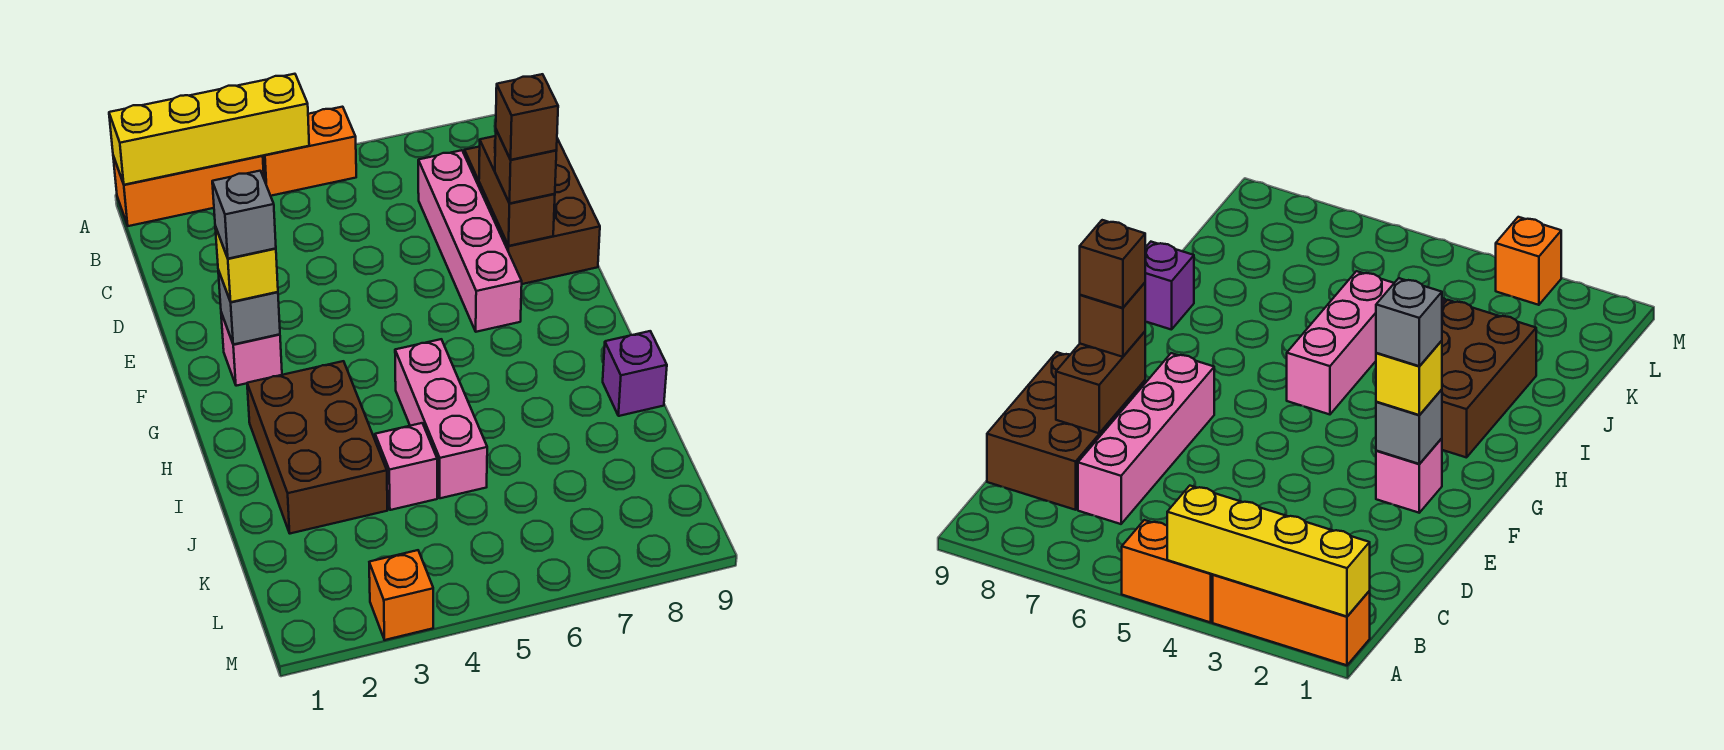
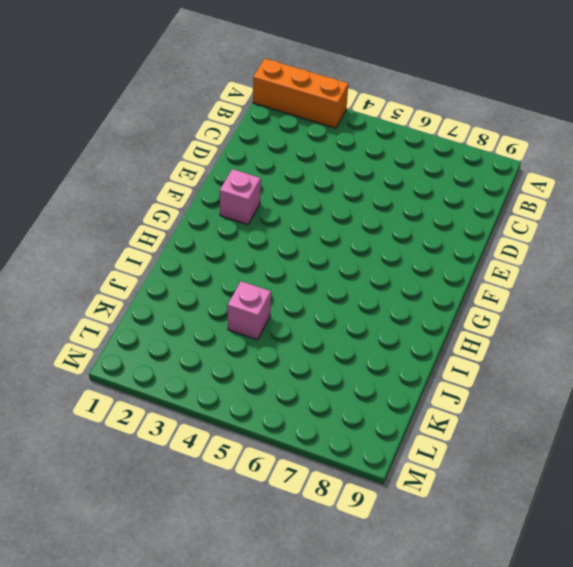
none -> orange brick A4:A5 level 1
none -> pink brick C7:F7 level 1
none -> brown brick C8:E9 level 1

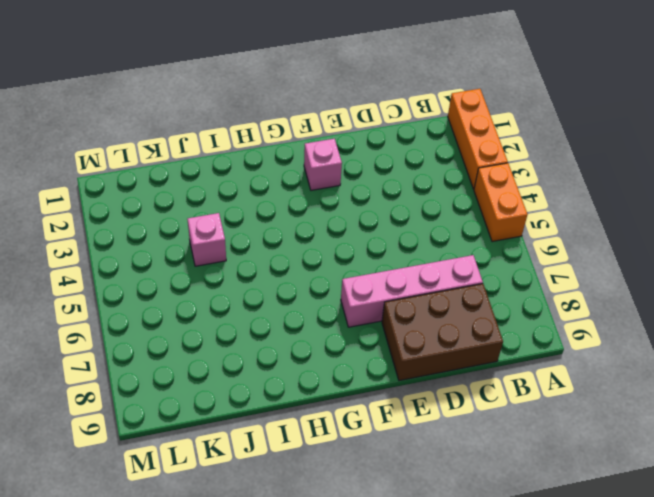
none -> brown brick H2:J3 level 1
none -> pink brick H5:J5 level 1
none -> purple brick I9 level 1

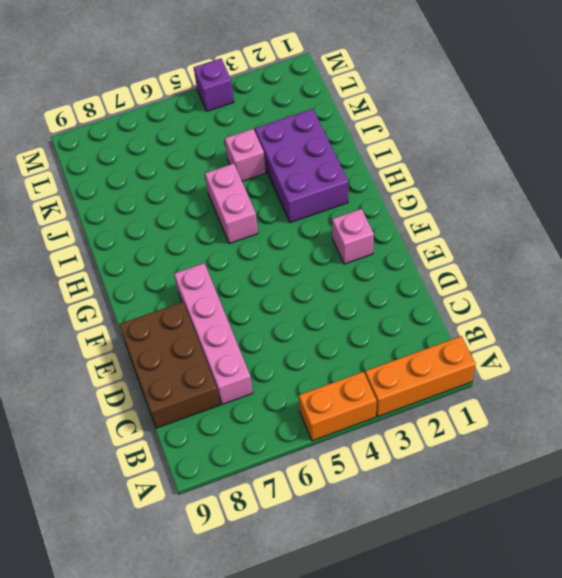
purple brick H2:J3 level 1 -> brown brick H2:J3 level 1
pink brick H5:I5 level 1 -> pink brick H5:J5 level 1
purple brick M4 level 1 -> purple brick I9 level 1
none -> orange brick M3 level 1
none -> yellow brick A1:A4 level 2
none -> brown brick D8:E8 level 2

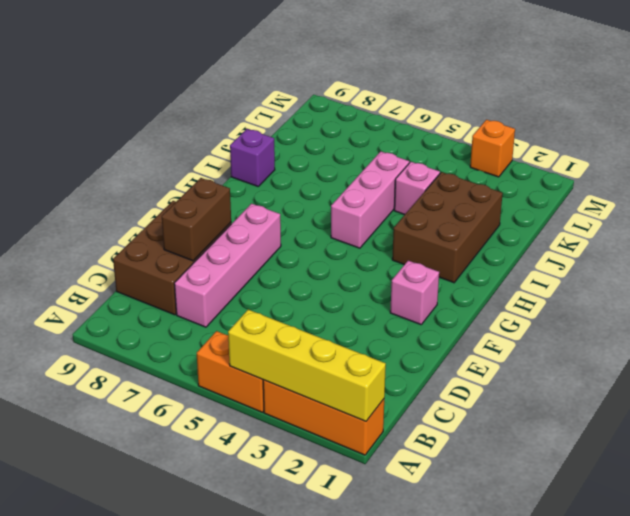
none -> grey brick F2 level 2
none -> brown brick E8 level 3
none -> yellow brick F2 level 3

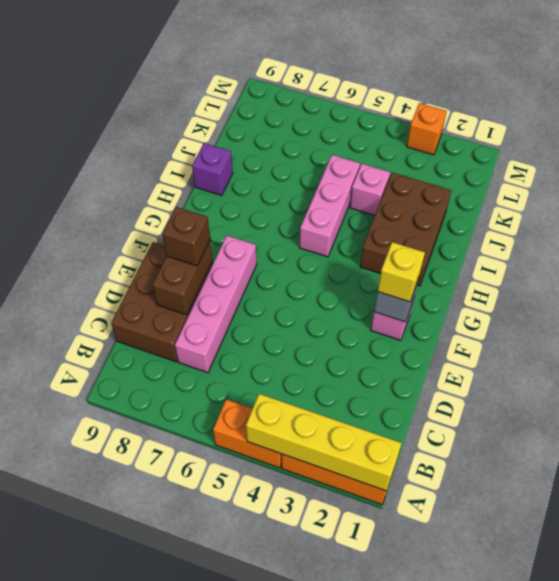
none -> brown brick E8 level 4
none -> grey brick F2 level 4

